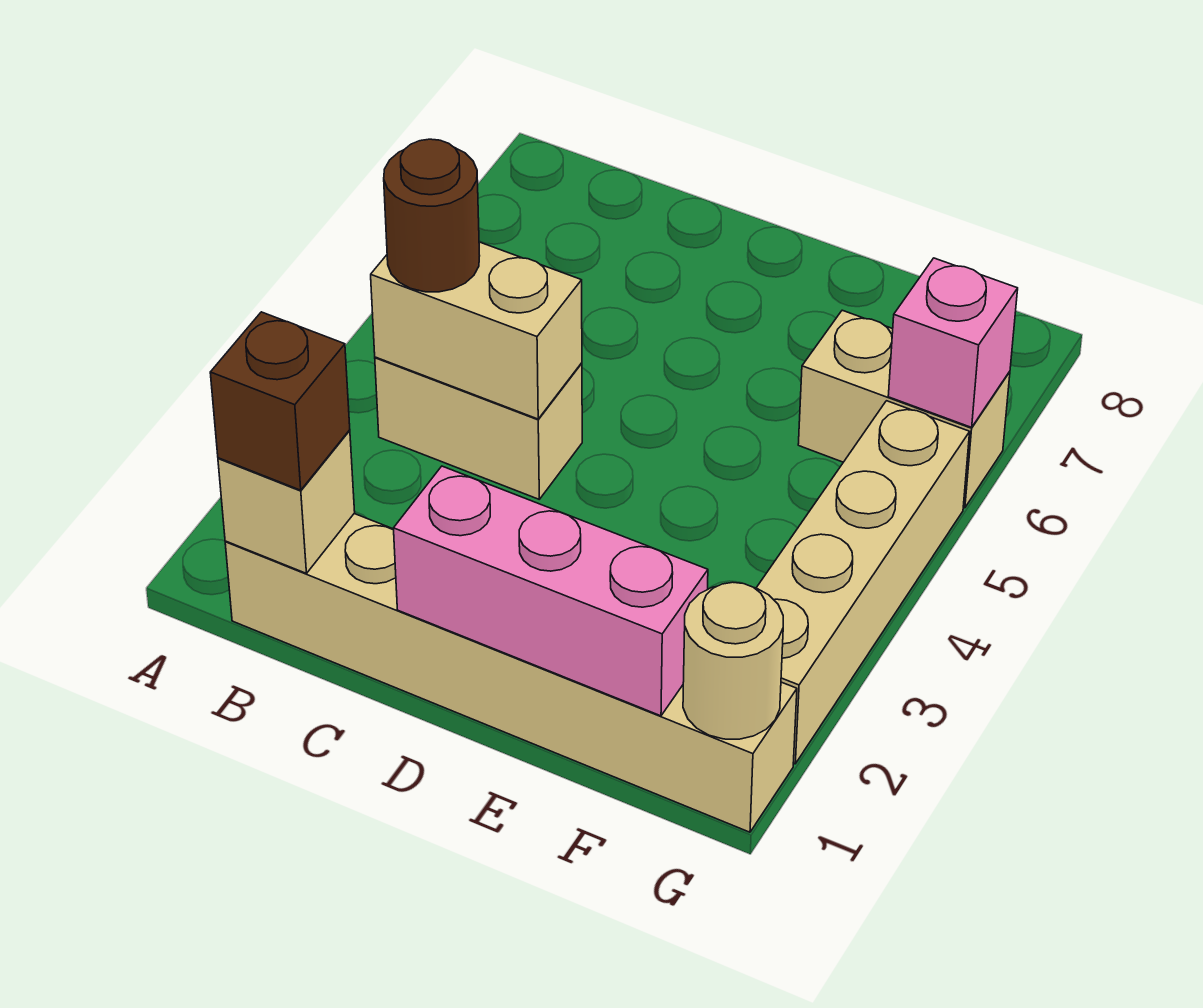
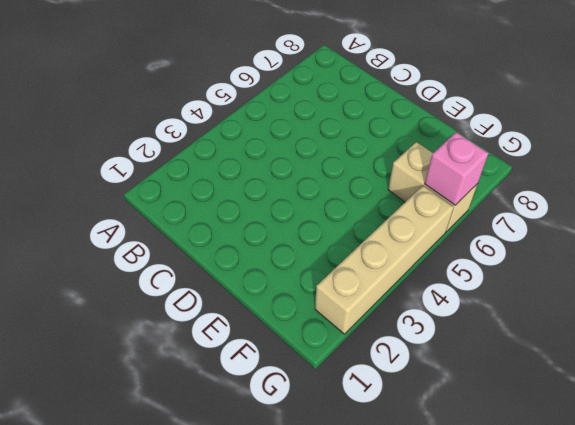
none -> tan brick B1:G1 level 1
none -> tan brick B4:C4 level 1

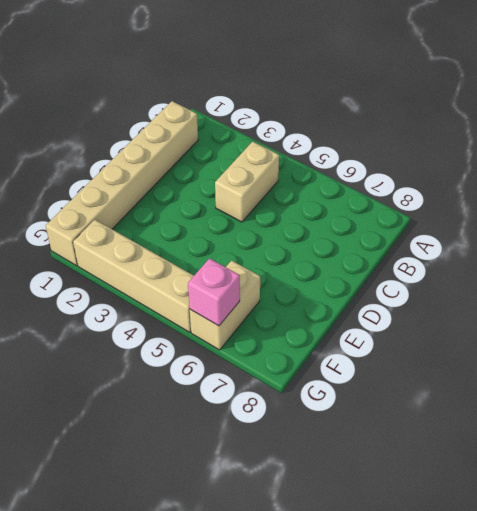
none -> tan brick B1 level 2
none -> tan brick B4:C4 level 2

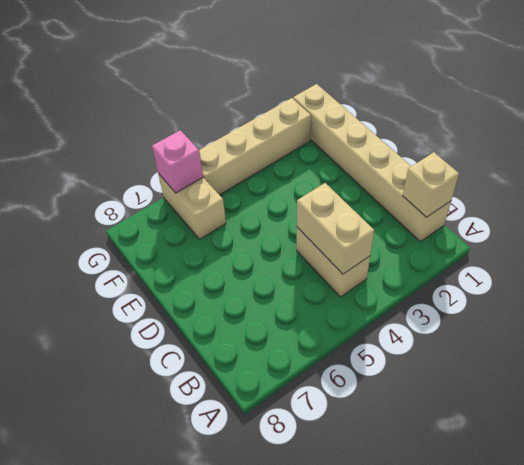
none -> pink brick D1:F1 level 2
none -> tan round brick G1 level 2

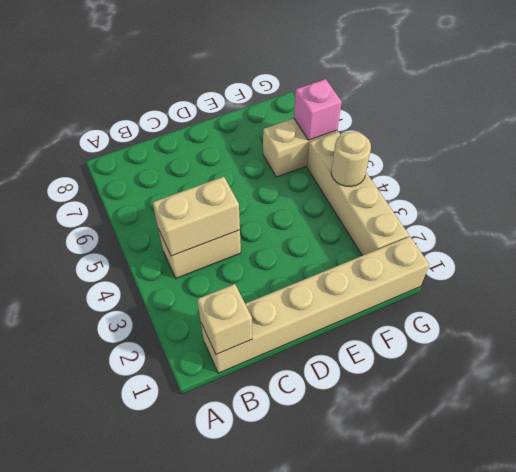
tan round brick G4 level 2 -> tan round brick G1 level 2
none -> pink brick D1:F1 level 2
none -> brown brick B1 level 3

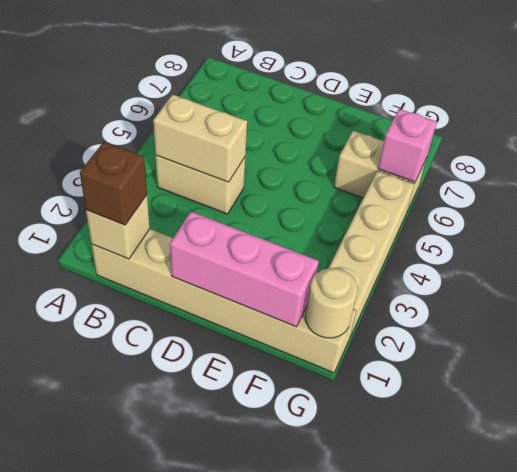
none -> brown round brick B4 level 3

